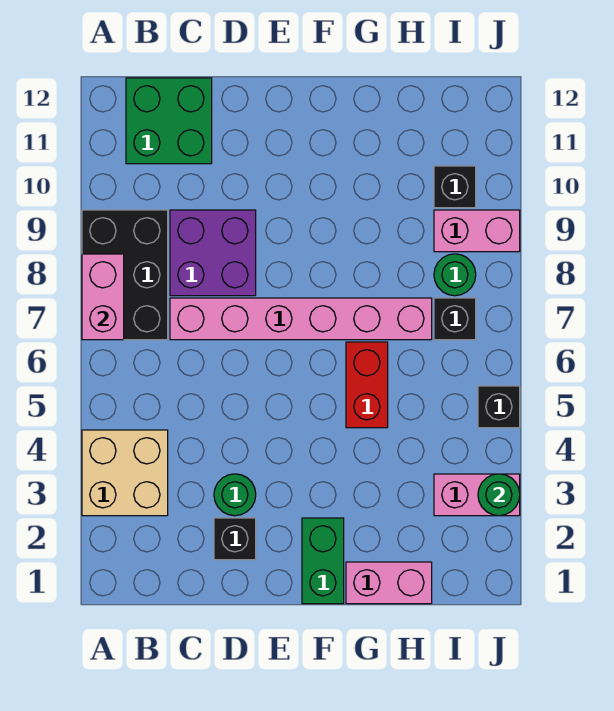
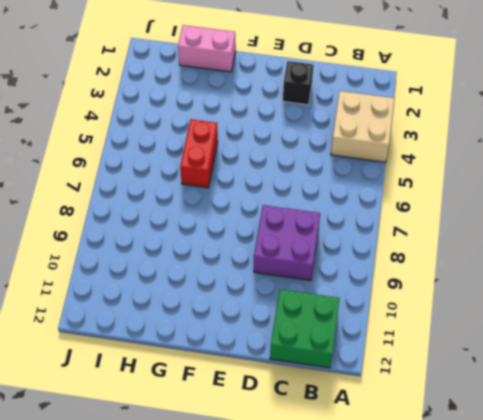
none -> black brick A7:B9 level 1
none -> pink brick C7:H7 level 1
none -> green round brick D3 level 1

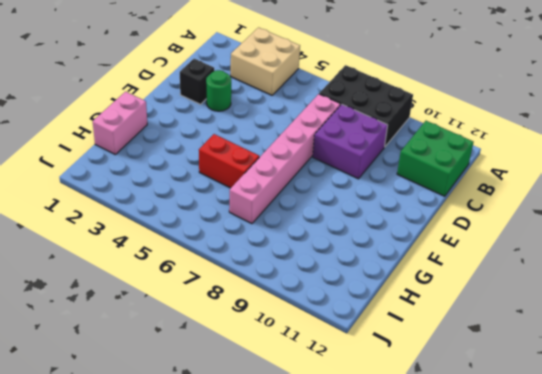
none -> green brick F1:F2 level 1
none -> pink brick I3:J3 level 1
none -> black brick I7 level 1

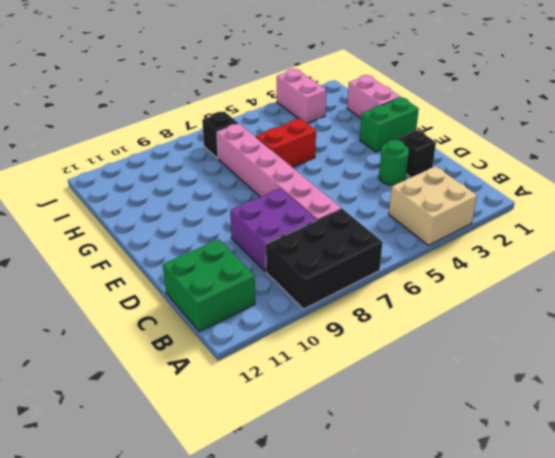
none -> green round brick I8 level 1
none -> pink brick I9:J9 level 1
none -> black brick I10 level 1

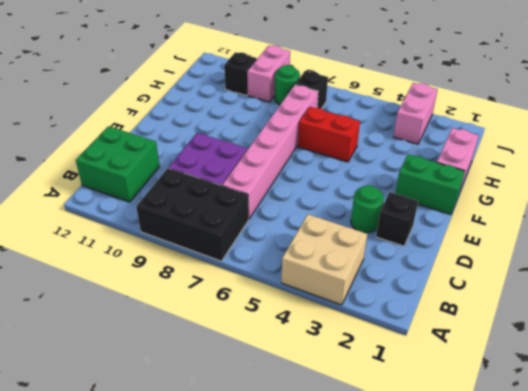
none -> black brick J5 level 1
none -> pink brick A7:A8 level 2
none -> green round brick J3 level 2

